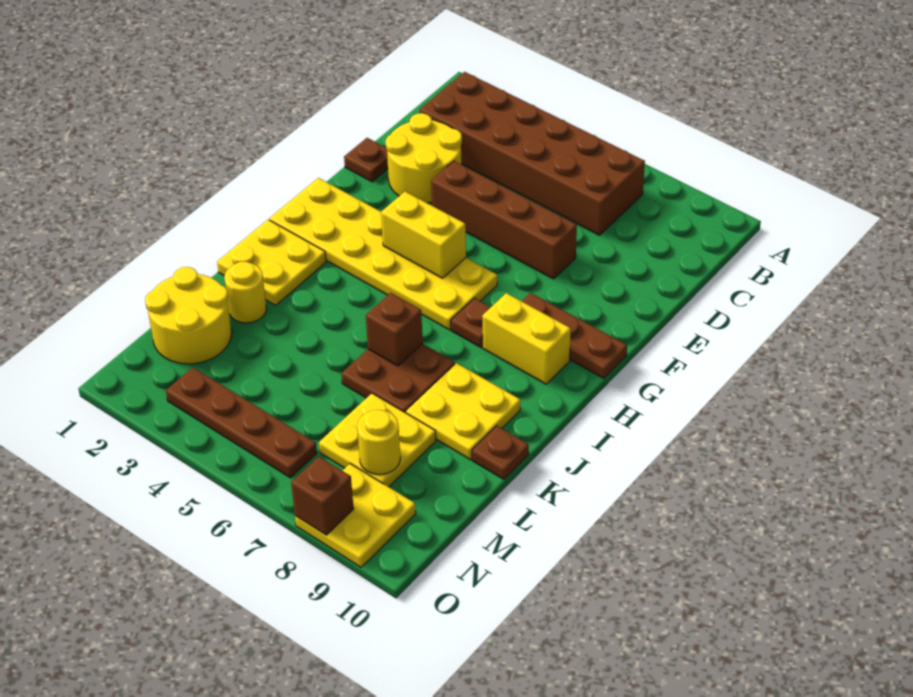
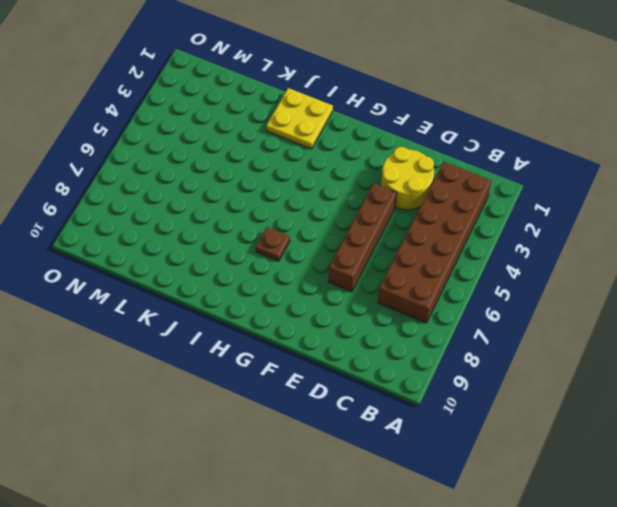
none -> brown plate E1 level 1
none -> yellow plate G1:H6 level 1
none -> brown plate G8:G10 level 1

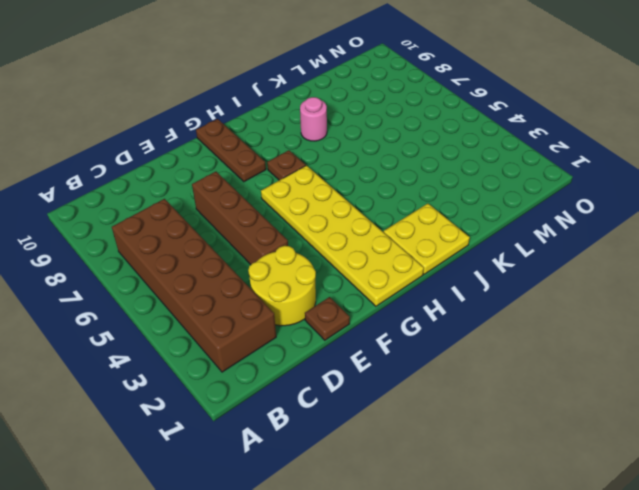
pink round brick J8 level 1 -> yellow plate J8:K9 level 1
none -> yellow brick H8:H9 level 1
none -> brown plate J6:K7 level 1
none -> yellow round brick K2 level 1

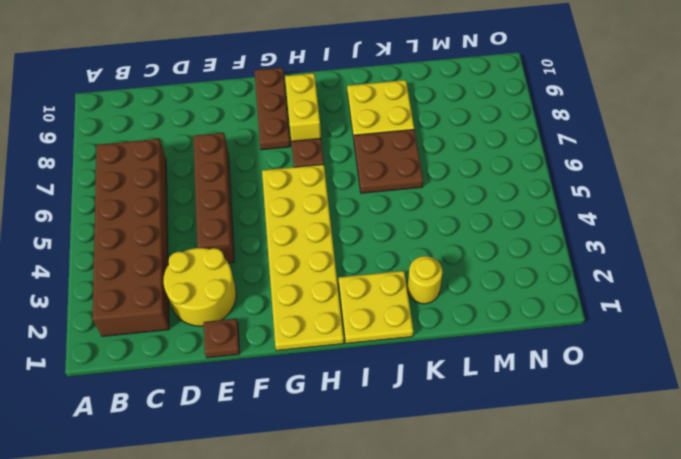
none -> brown plate K10 level 1
none -> yellow round brick L1:M2 level 1
none -> yellow plate L7:M8 level 1

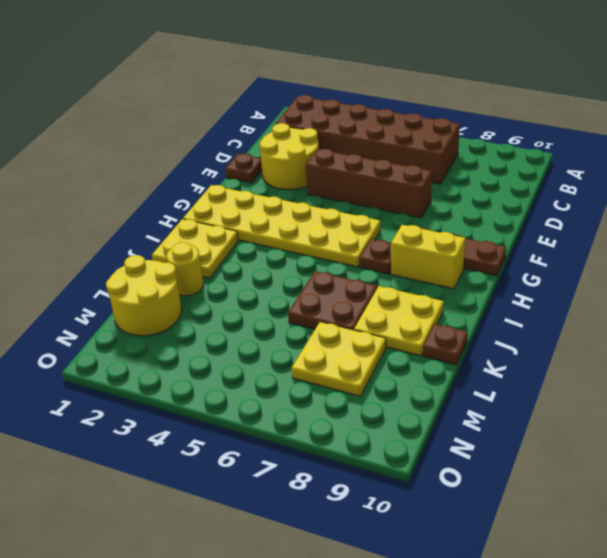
none -> brown plate N3:N6 level 1
none -> yellow plate N8:O9 level 1
none -> yellow brick G4:G5 level 2

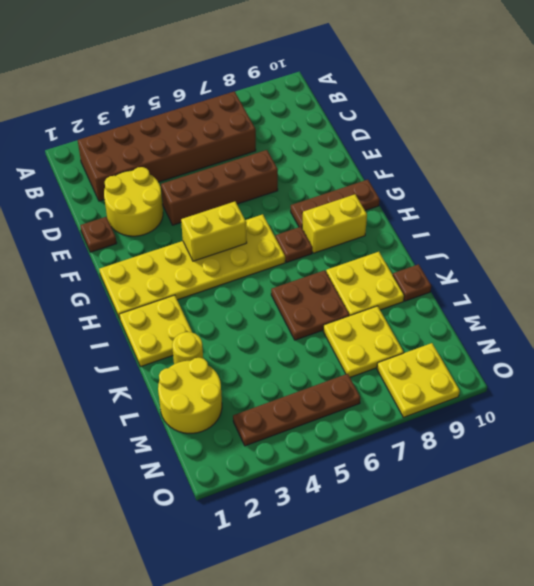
none -> brown brick J6 level 2
none -> yellow round brick M8 level 2
none -> brown brick O8 level 2

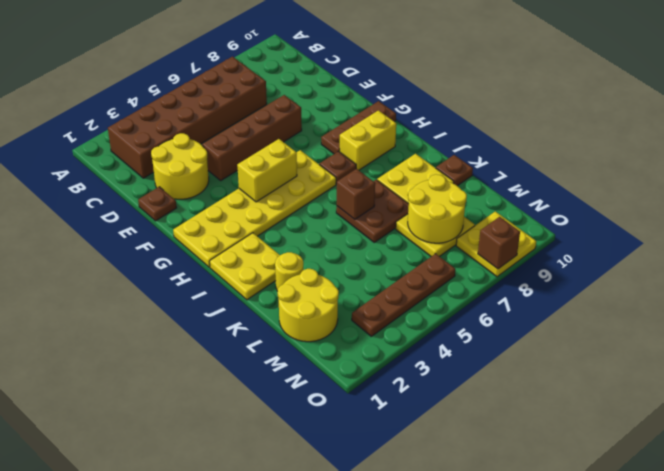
yellow round brick L7:M8 level 2 -> yellow round brick M8 level 2

